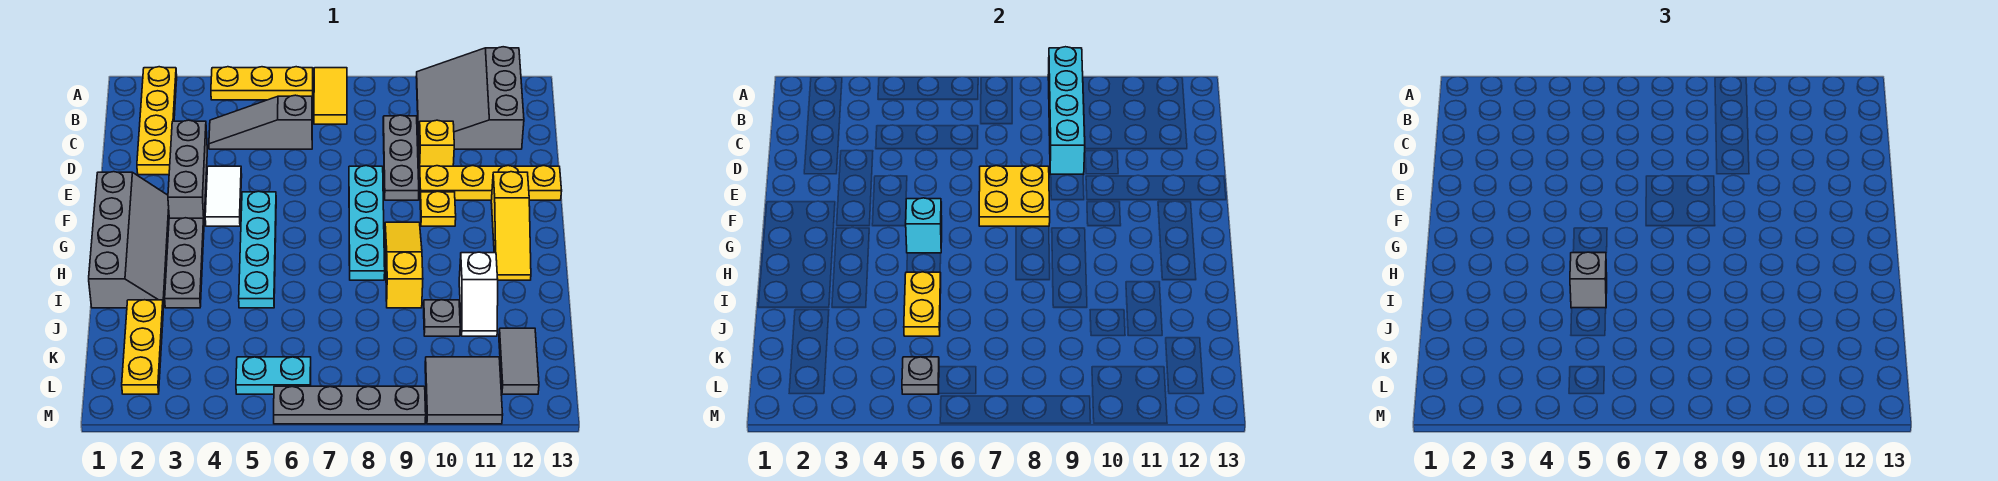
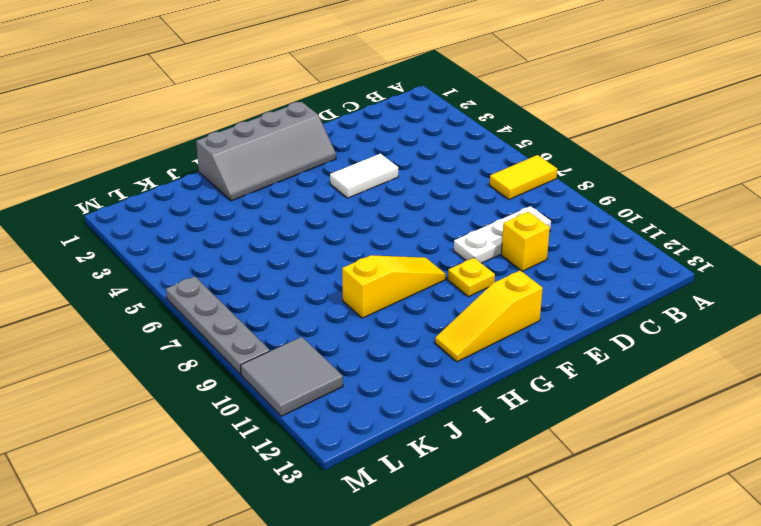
white plate C9:E9 level 1 -> grey plate C9:E9 level 1
none -> yellow plate A2:D2 level 1
none -> yellow plate A4:A6 level 1
none -> grey slope A10:C12 level 1 top 12
none -> grey slope C4:C6 level 1 top 6

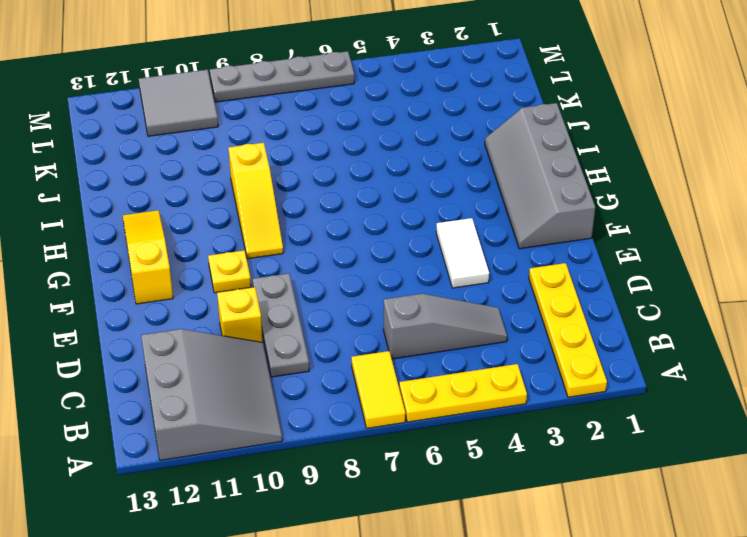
none -> grey brick D3:F3 level 1
none -> cyan plate E8:H8 level 1
none -> yellow plate E10:E13 level 1
none -> cyan plate F5:I5 level 1

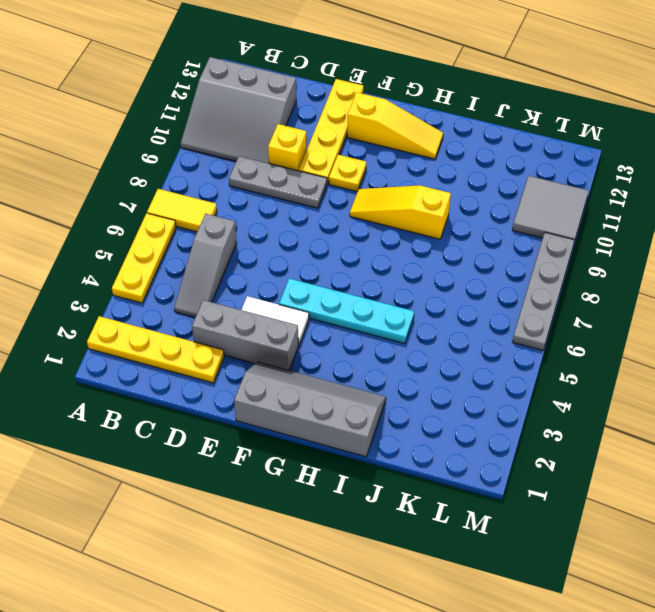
none -> cyan plate E8:H8 level 1
none -> grey plate G3:I3 level 1
none -> white slope I11:J11 level 1 top I
none -> yellow plate J2:L2 level 1

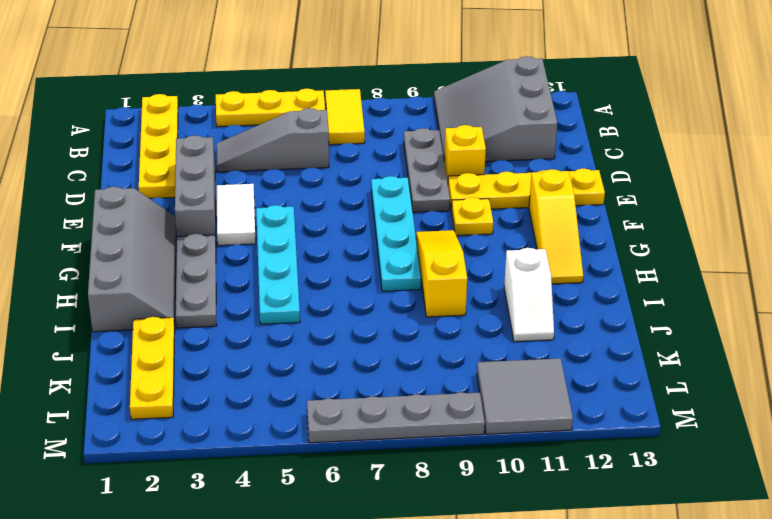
none -> grey plate J10 level 1
none -> grey tile K12:L12 level 1
none -> cyan plate L5:L6 level 1
none -> cyan brick A9:D9 level 2

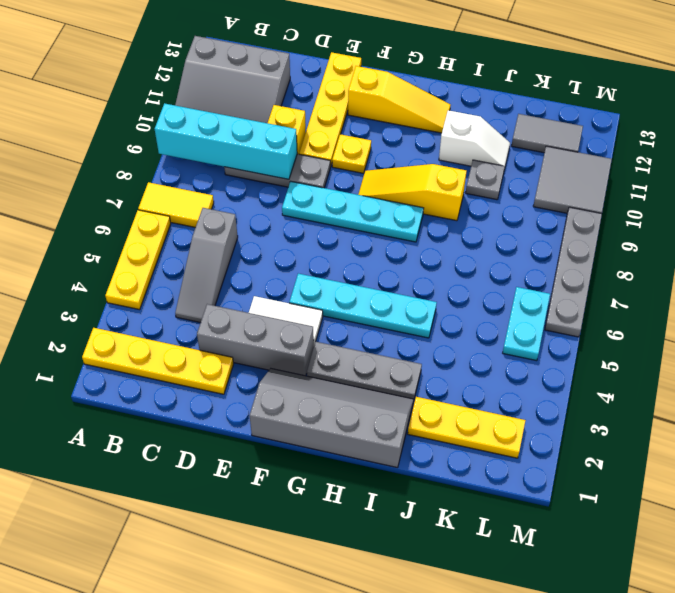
none -> yellow plate E7:F8 level 2
none -> cyan brick G5 level 2
none -> yellow plate I5:J5 level 2
none -> grey plate L5 level 2

